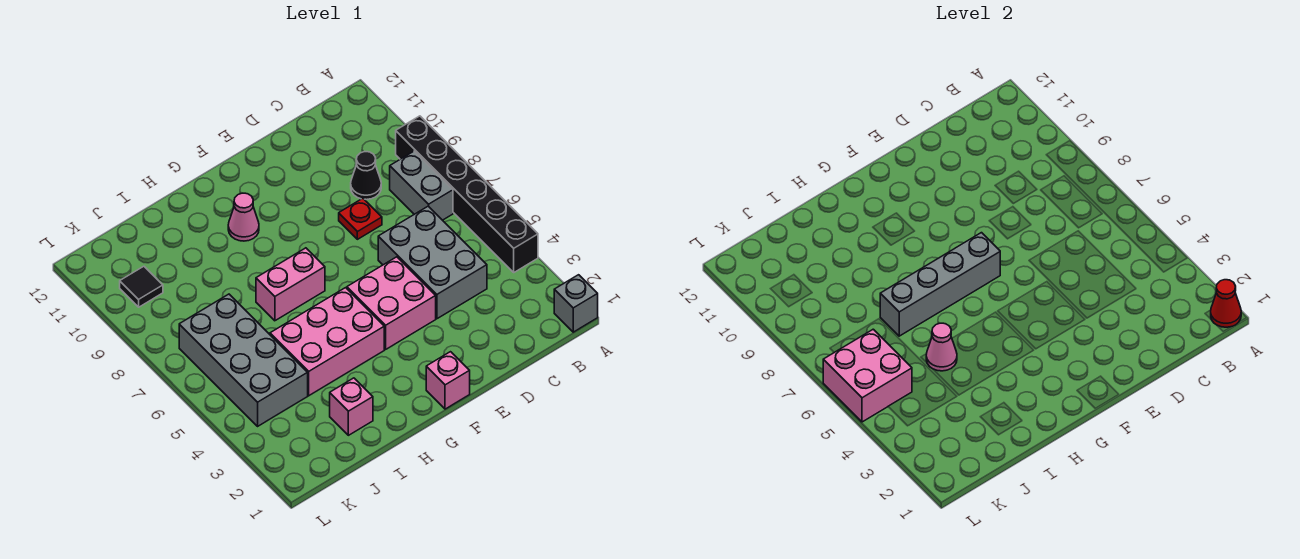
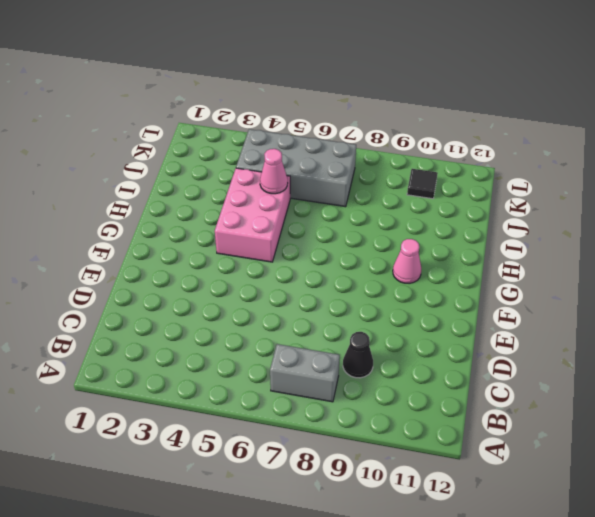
none -> grey brick A1 level 1
none -> black brick A4:A9 level 1
none -> grey brick C4:D6 level 1

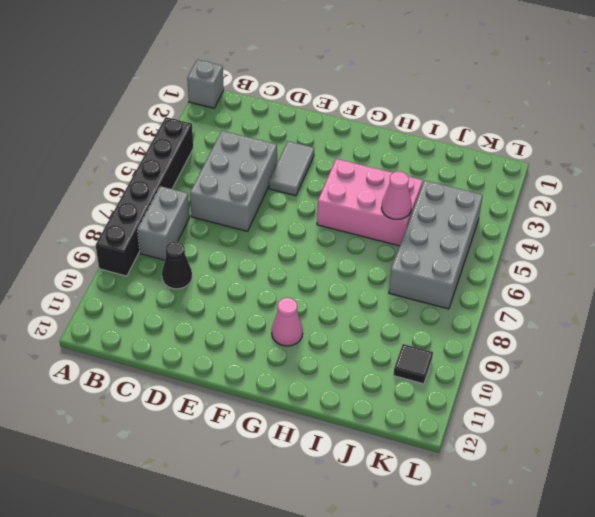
grey tile E3:E4 level 1 -> pink brick E4:F5 level 1
none -> red plate D8 level 1
none -> pink brick F1 level 1
none -> pink brick G7:H7 level 1

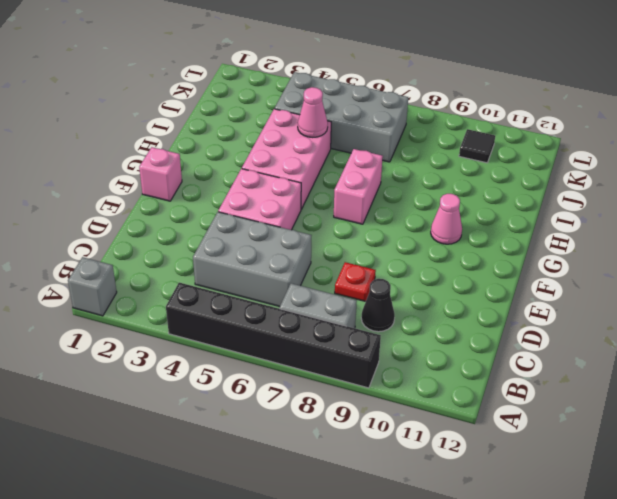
none -> pink brick I2 level 1
none -> red cone A1 level 2
none -> grey brick F7:I7 level 2

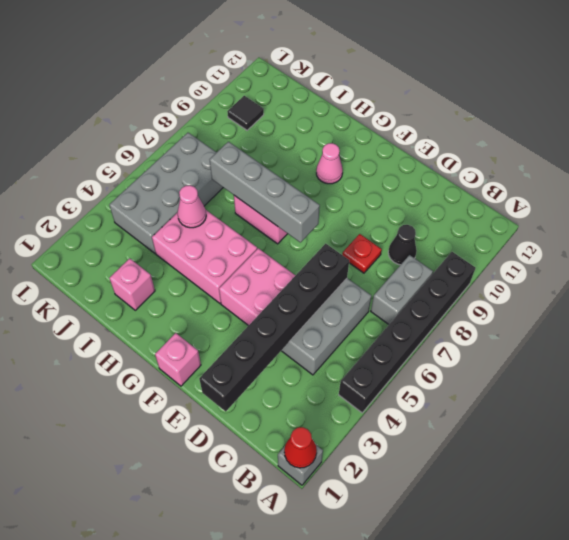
black brick D1:D6 level 2 -> none
none -> pink brick K5:L6 level 2

